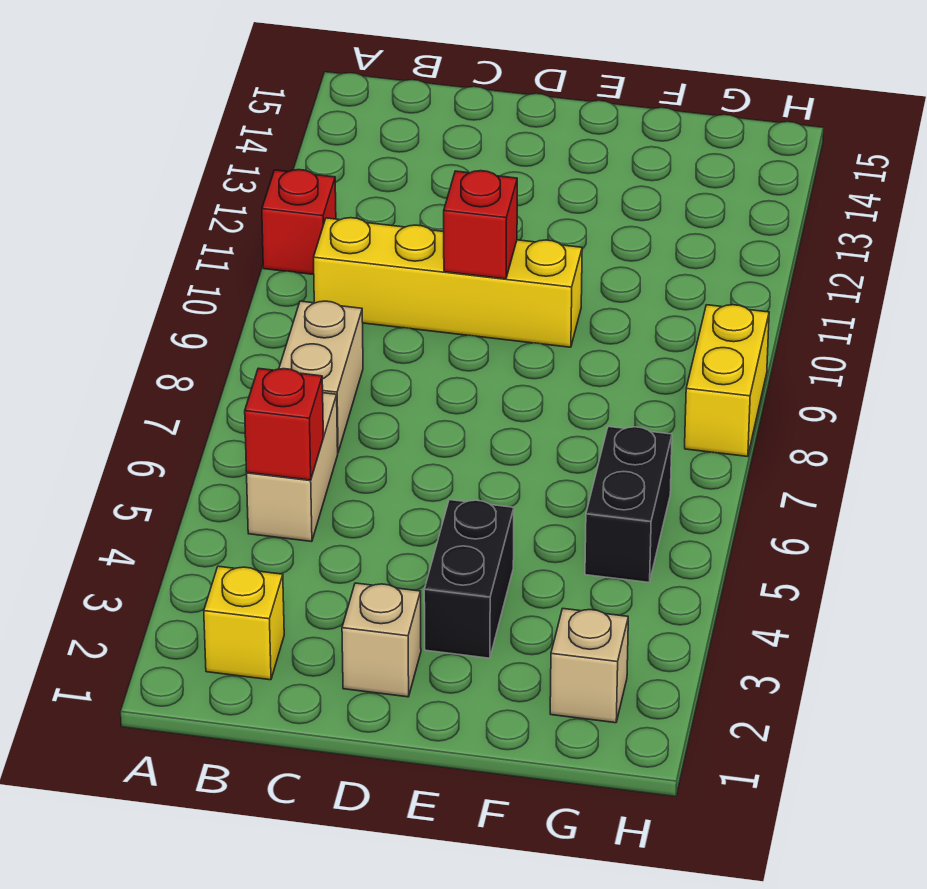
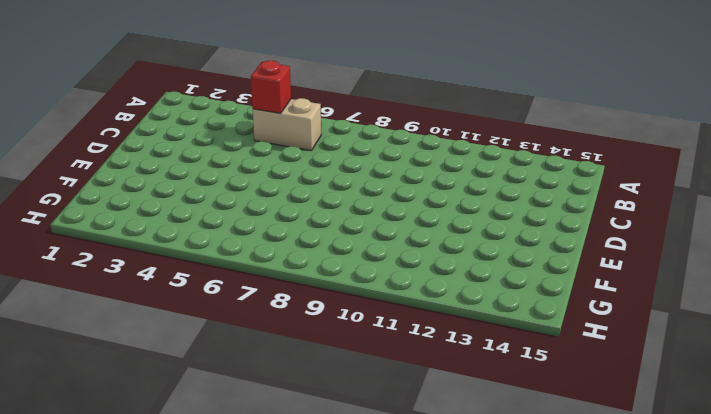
none -> red brick A11 level 1
none -> yellow brick B2 level 1
none -> tan brick B7:B8 level 1

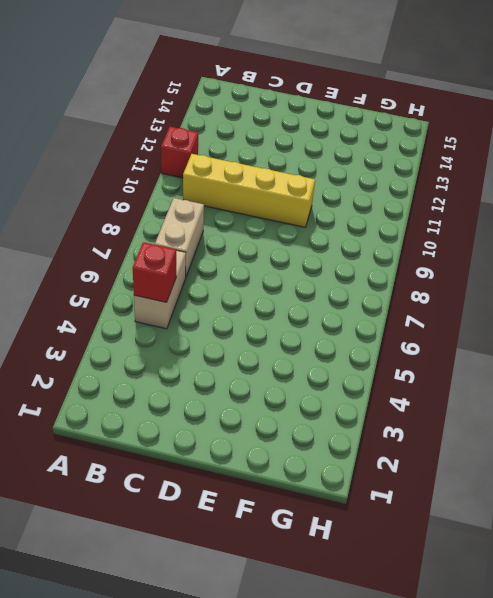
none -> yellow brick B2 level 1
none -> tan brick D2 level 1
none -> black brick E3:E4 level 1

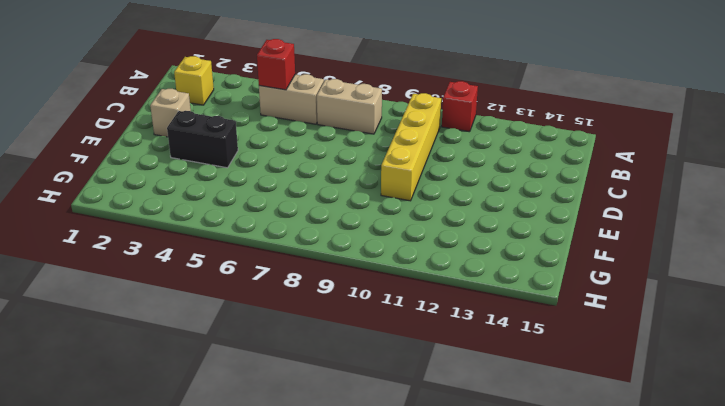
none -> tan brick G2 level 1
none -> black brick G5:G6 level 1
none -> yellow brick H8:H9 level 1

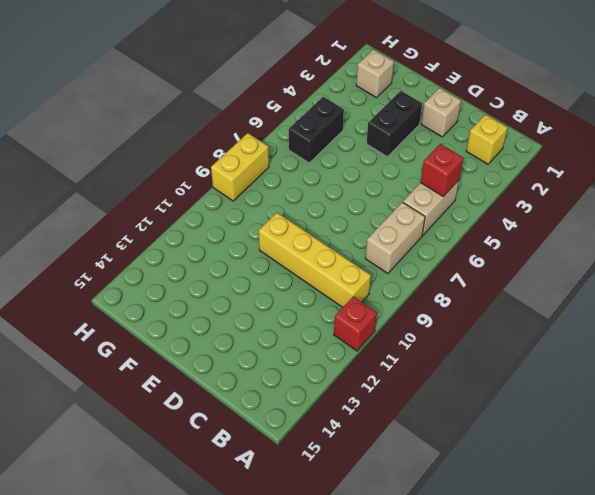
none -> red brick D10 level 2

